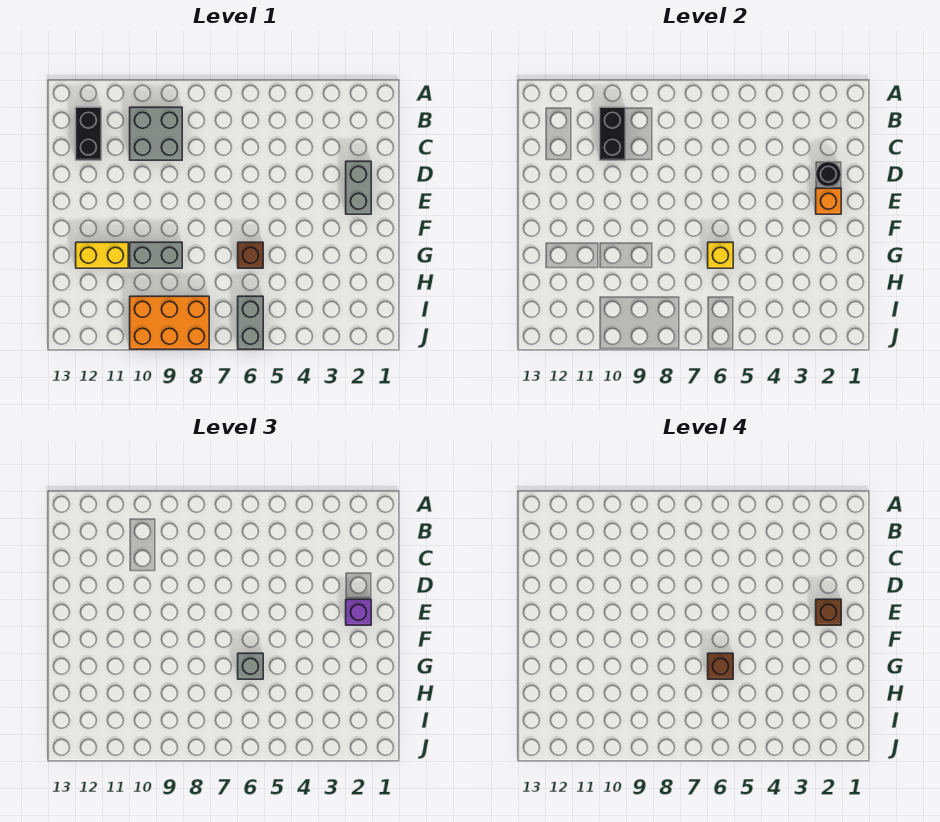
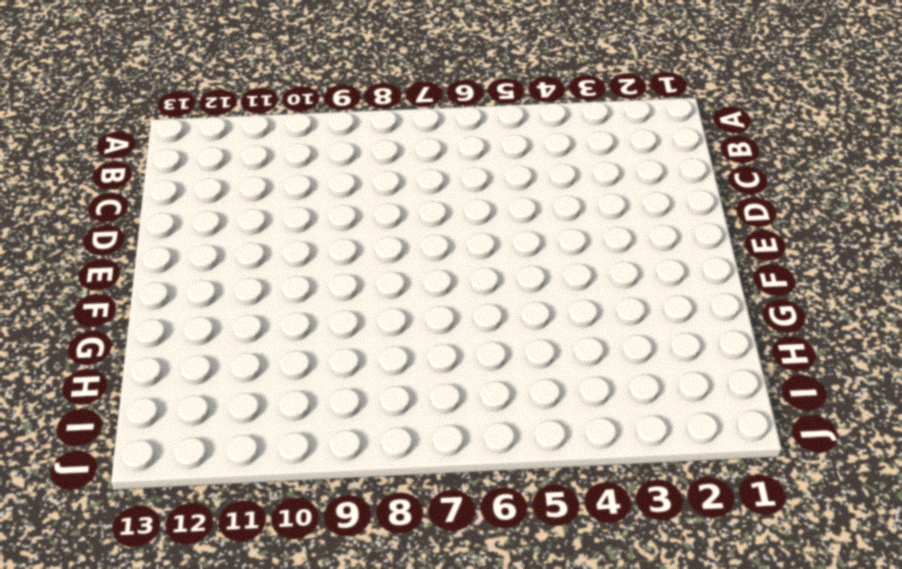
none -> grey brick B9:C10 level 1
none -> black brick B12:C12 level 1
none -> grey brick D2:E2 level 1

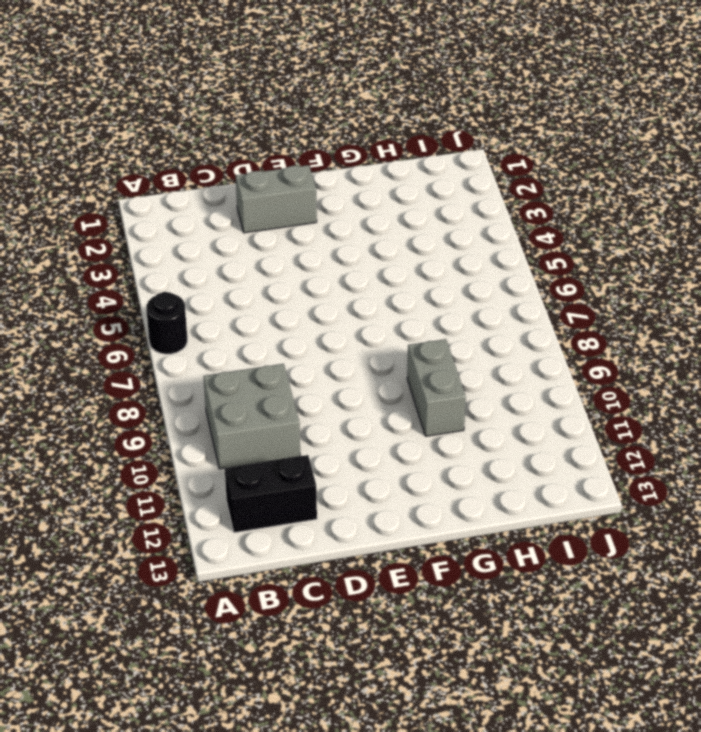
black round brick A6 level 1 -> black round brick D2 level 2
none -> brown brick G6 level 1
none -> yellow brick G11:G12 level 1
none -> grey brick I6:J6 level 1

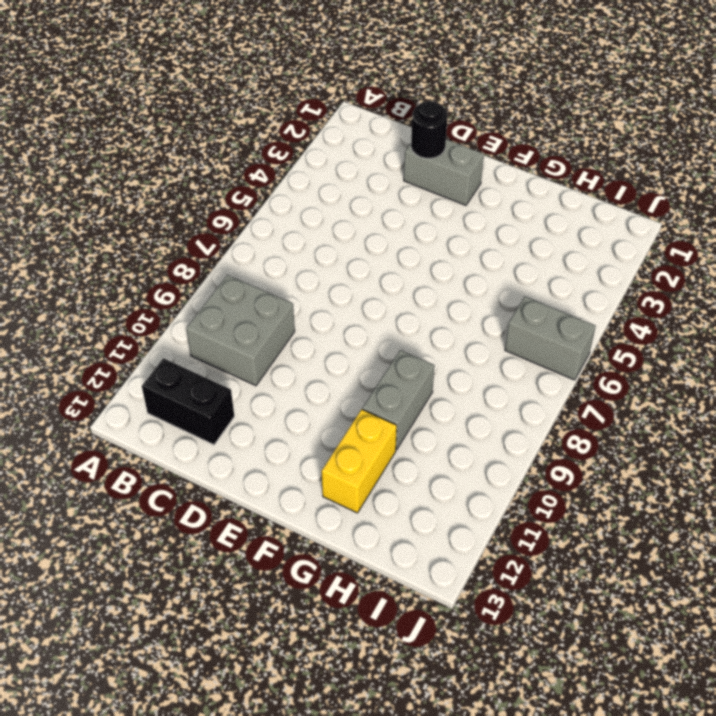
none -> brown brick G6 level 1
none -> orange brick I8:J10 level 1
none -> black brick B10:C10 level 2

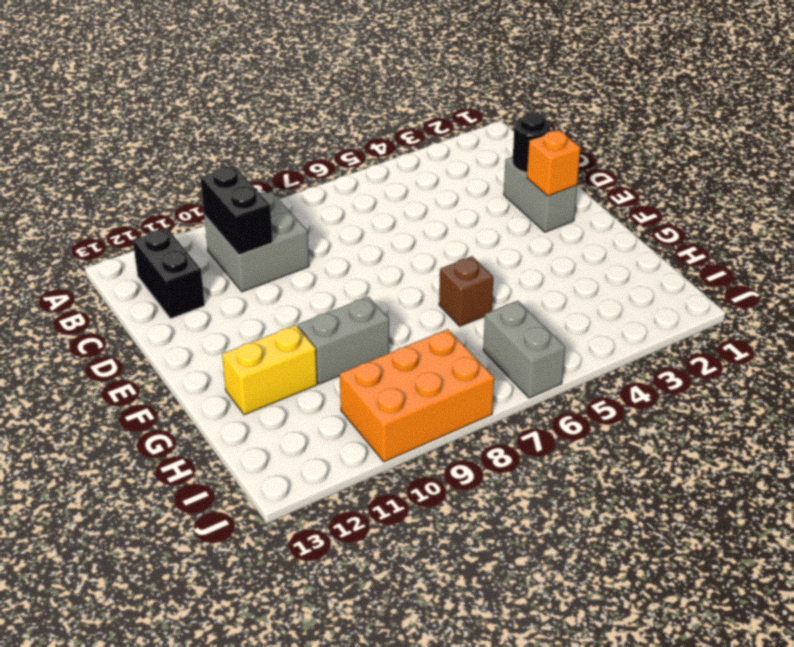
none -> yellow brick G6 level 2
none -> purple brick E2 level 3
none -> grey brick G6 level 3

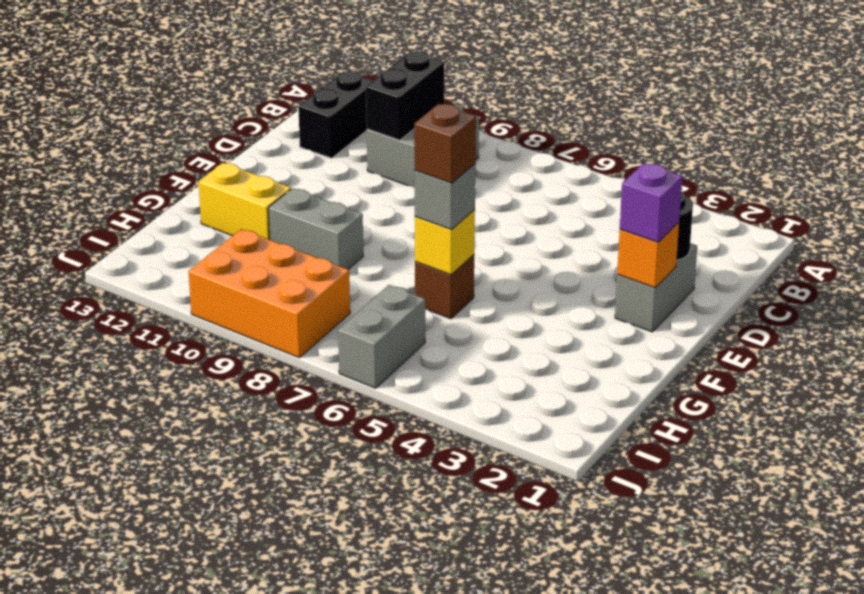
none -> brown brick E2 level 4

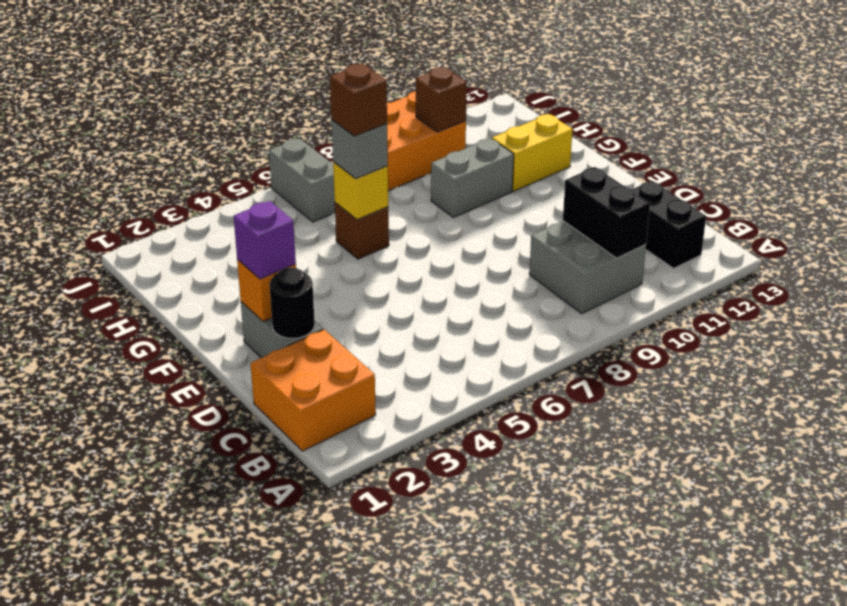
orange brick B1:C2 level 1 -> none
brown brick I10 level 2 -> brown brick E2 level 4

